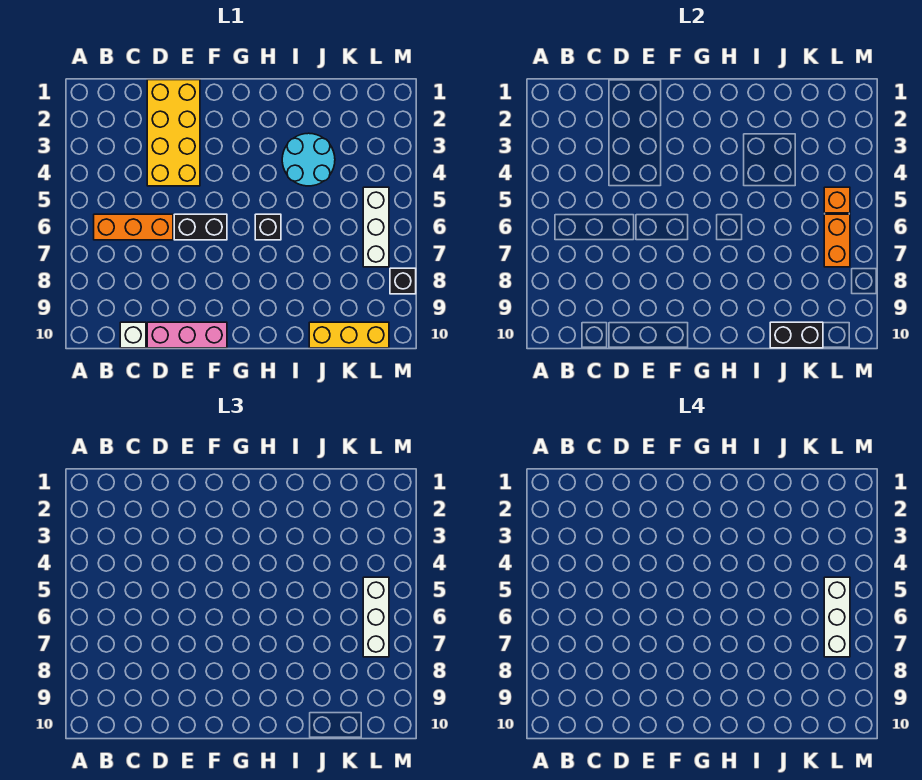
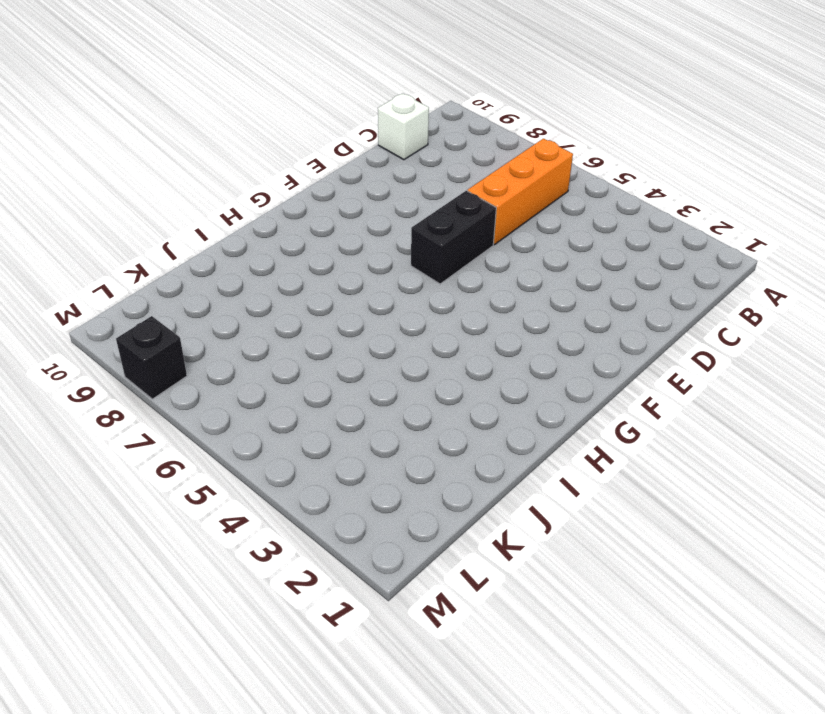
none -> yellow brick D1:E4 level 1
none -> pink brick D10:F10 level 1
none -> black brick H6 level 1

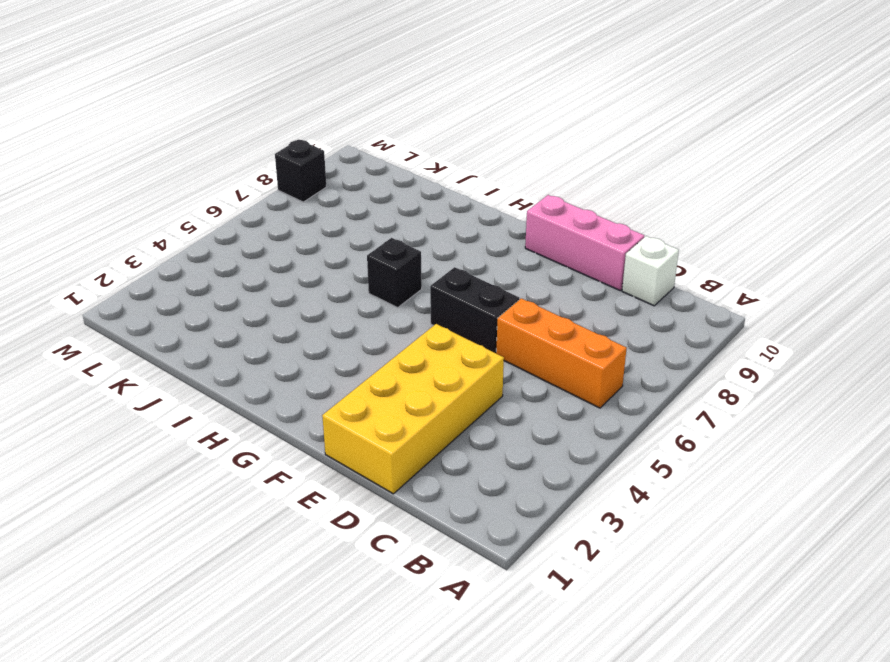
none -> cyan round brick I3:J4 level 1
none -> yellow brick J10:L10 level 1
none -> white brick L5:L7 level 1

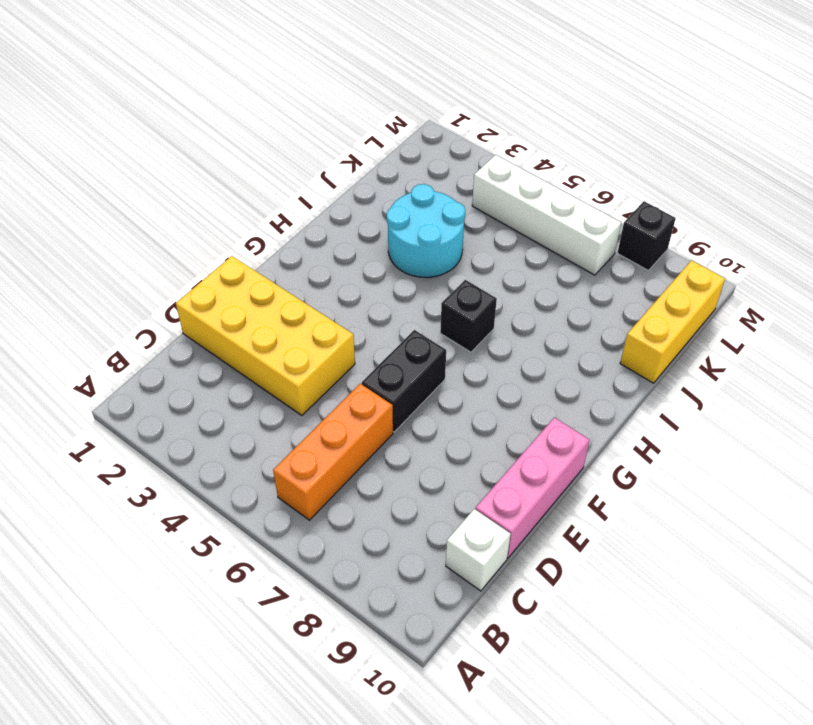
white brick L4:L7 level 1 -> white brick L5:L7 level 1
none -> black brick J10:K10 level 2
none -> orange brick L5 level 2
none -> orange brick L6:L7 level 2

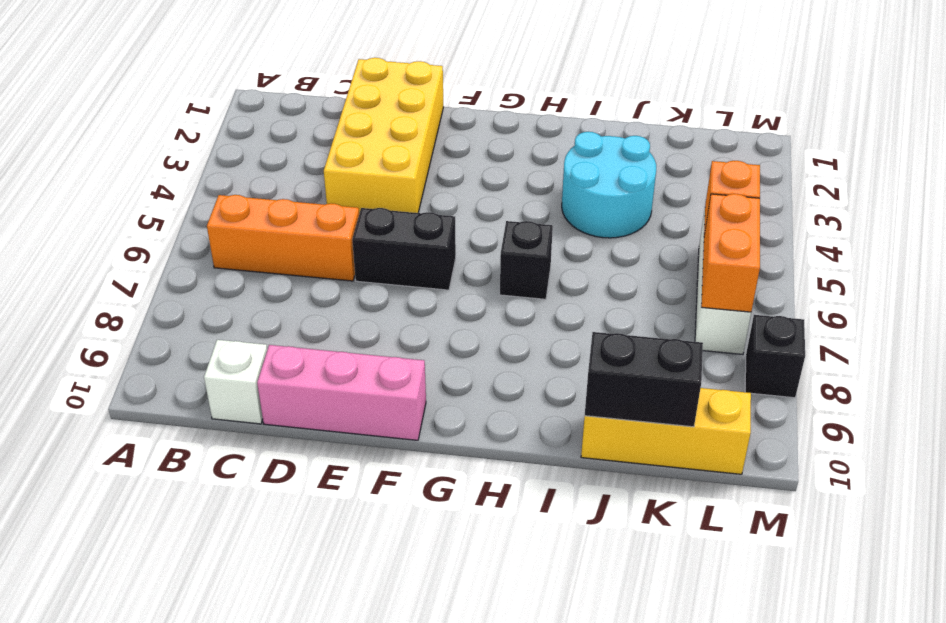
none -> white brick L5:L7 level 3
none -> white brick L5:L7 level 4

